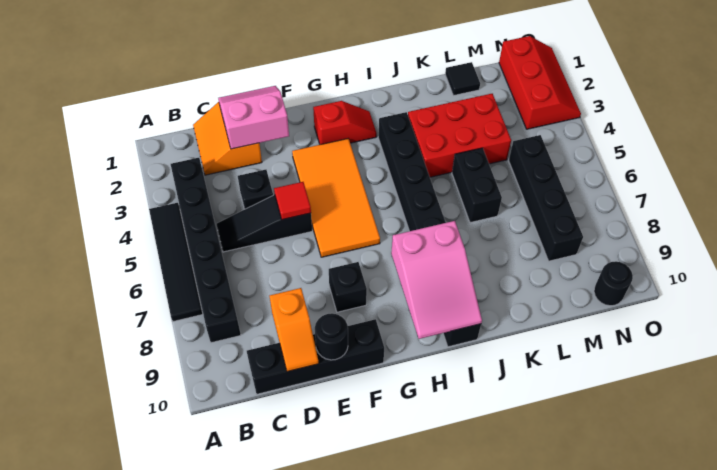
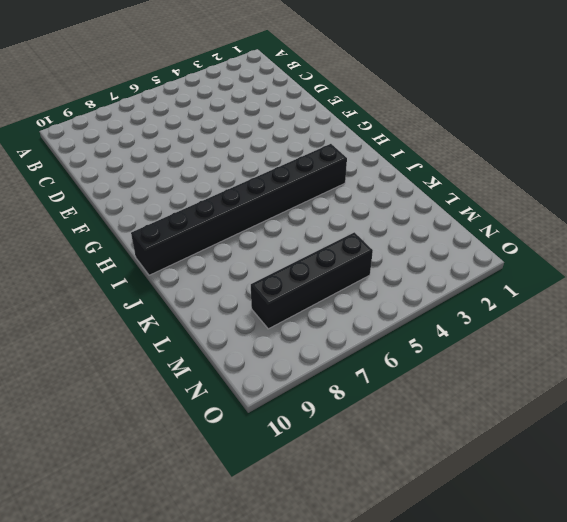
none -> black tile A4:A7 level 1
none -> black brick B3:B8 level 1
none -> orange slope C1:D2 level 1 top D

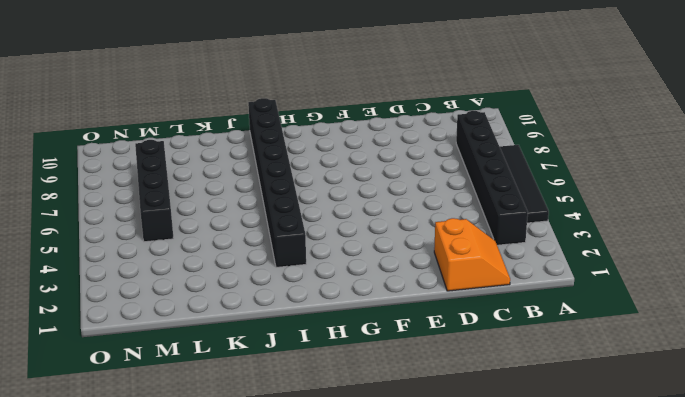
none -> black slope C5:E5 level 1 top E
none -> black brick C10:F10 level 1
none -> black brick D4 level 1

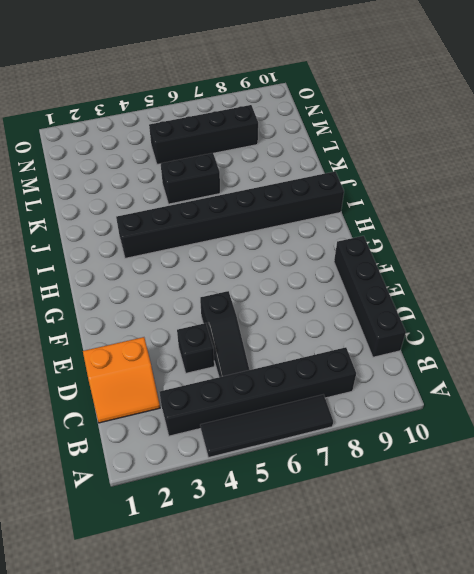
none -> orange tile F3:G6 level 1
none -> black brick F8 level 1
none -> red slope G2:H2 level 1 top G

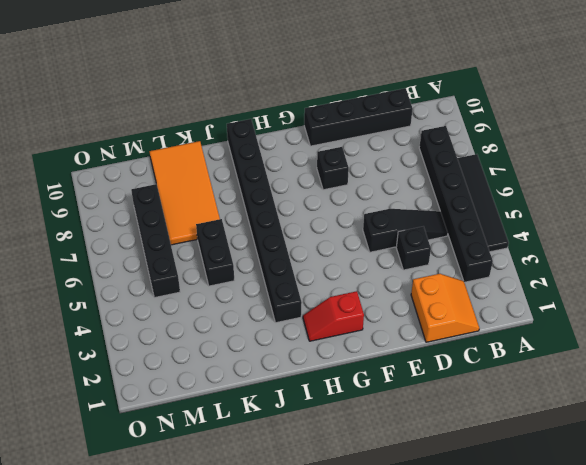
orange tile K7:L10 level 1 -> orange tile F3:G6 level 1
none -> red brick J3:L4 level 1
none -> black tile L1 level 1
none -> red slope N1:O3 level 1 top N

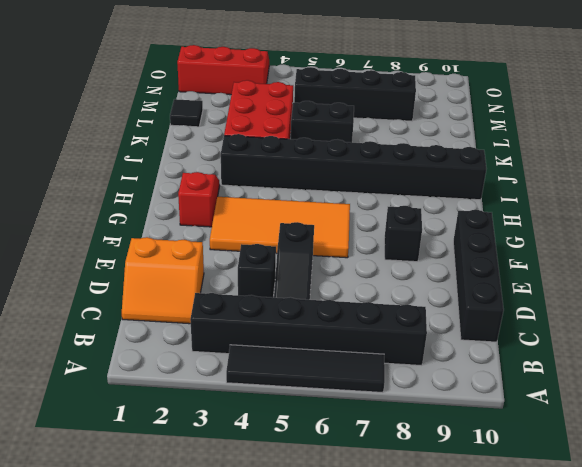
none -> black round brick N10 level 1
none -> pink slope D1:E2 level 2 top 2
none -> orange slope D9:D10 level 2 top 9

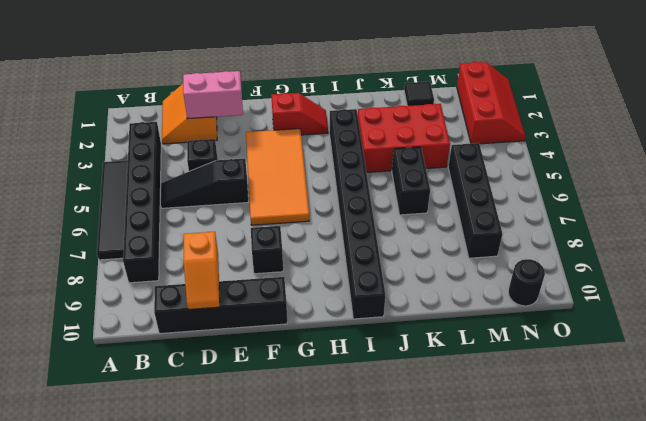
none -> red tile E5 level 2
none -> black round brick E10 level 2
none -> pink slope H8:I10 level 2 top 8

